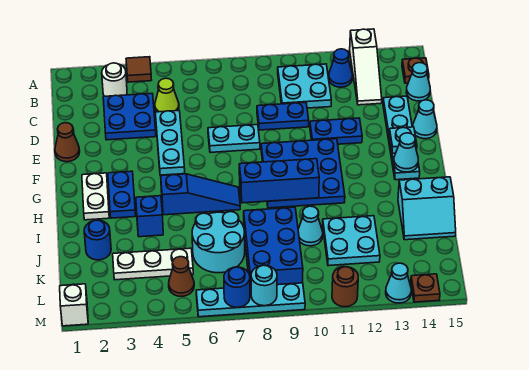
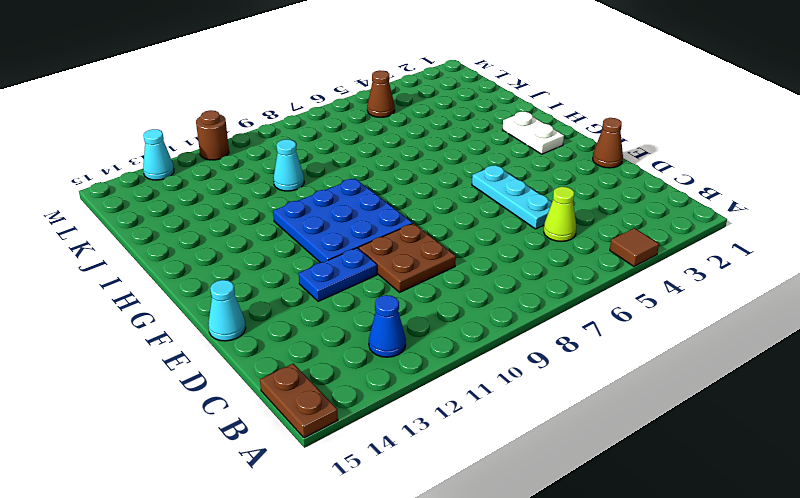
brown plate A15:B15 level 1 -> brown plate B15 level 1
brown plate D9:E10 level 1 -> blue plate D9:D10 level 1
none -> white slope A13:C13 level 1 top A
none -> white round brick B3 level 1
none -> cyan plate B10:C11 level 1
none -> blue plate C3:D4 level 1

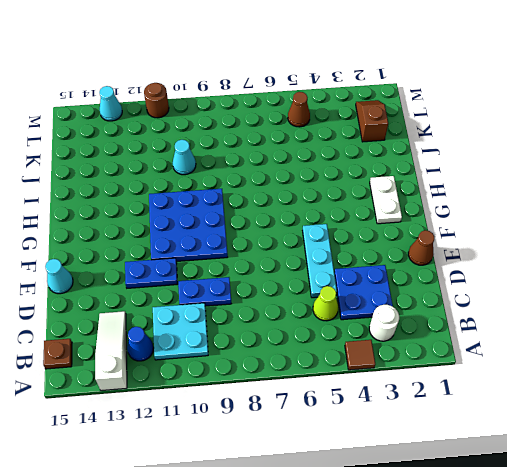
brown slope K2:L2 level 1 top K -> none
none -> cyan cone C15 level 1
none -> cyan plate D14:G14 level 1
none -> cyan plate E7:E8 level 1
none -> blue plate G3:H3 level 1

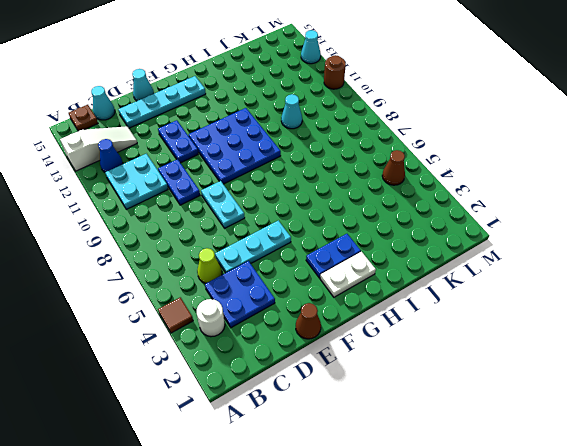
none -> blue slope H5:H7 level 1 top 5
none -> blue brick I4 level 1
none -> cyan slope I14:J15 level 1 top I
none -> blue round brick J2 level 1

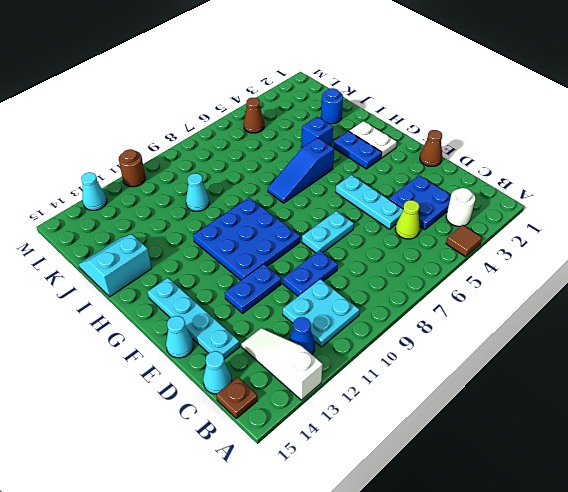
none -> cyan round brick J6:K7 level 1
none -> blue brick J8:L9 level 1
none -> cyan plate J11:K12 level 1
none -> white plate K3:K5 level 1

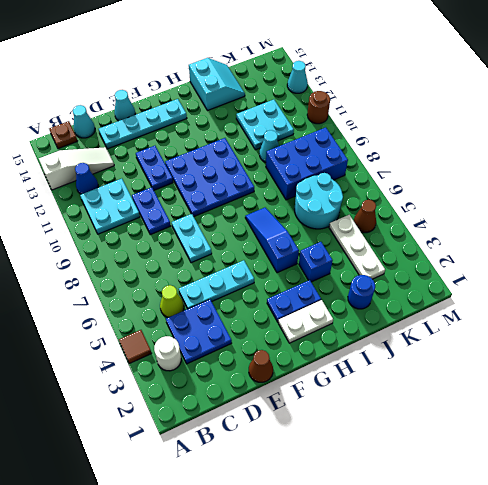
none -> white brick M1 level 1
none -> cyan plate M6:M9 level 1
none -> brown plate M14 level 1
none -> cyan plate F14 level 2

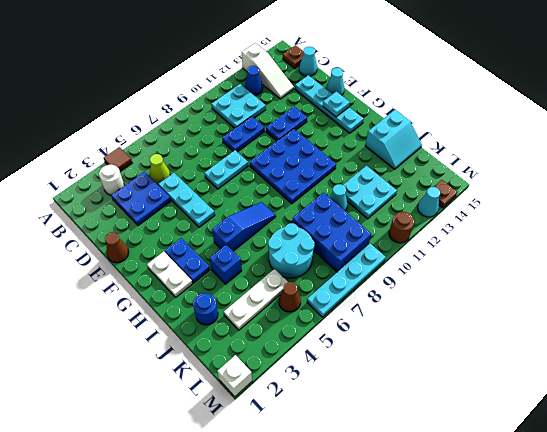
none -> cyan cone G14 level 2
none -> blue brick H8:H10 level 2
none -> blue round brick M7 level 2
none -> cyan round brick M8 level 2

